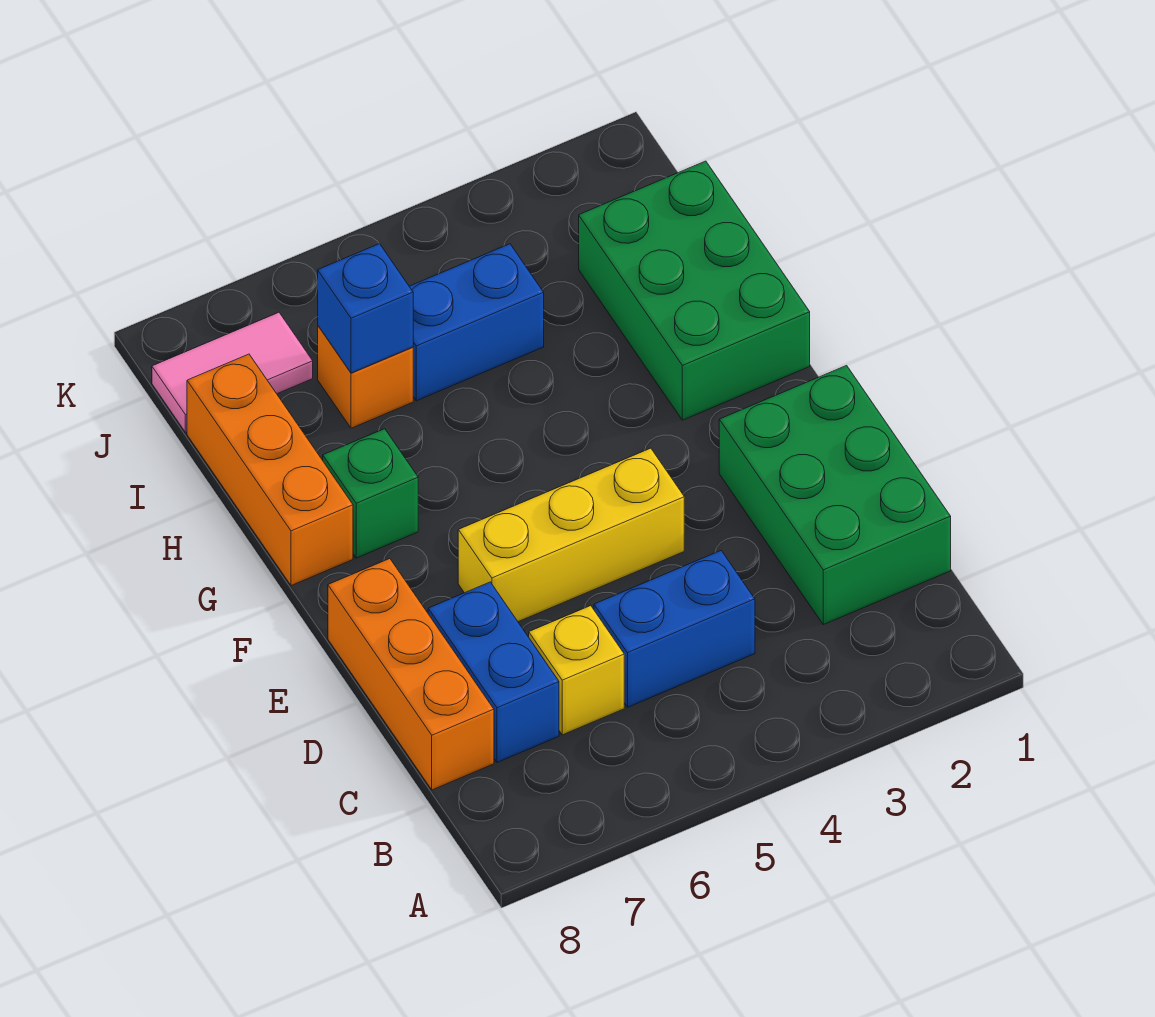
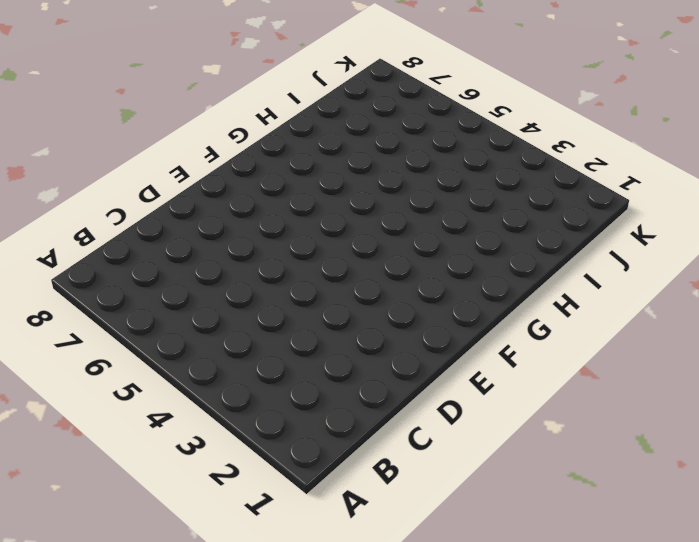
none -> green brick C1:E2 level 1
none -> blue brick C4:C5 level 1
none -> yellow brick C6 level 1

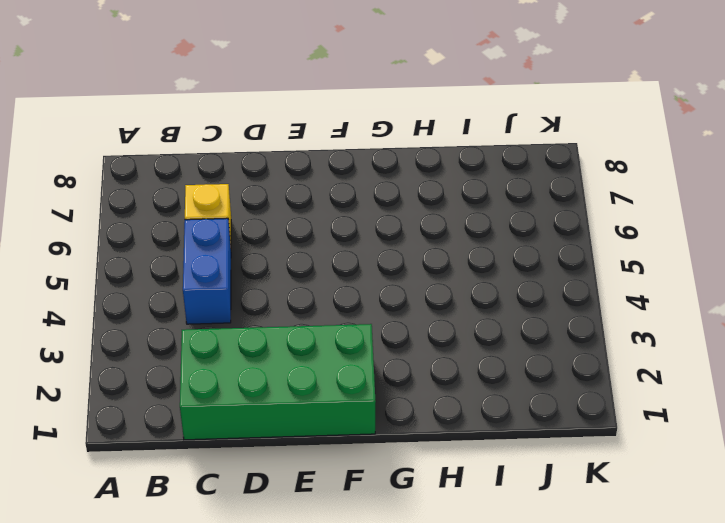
green brick C1:F2 level 1 -> green brick C1:E2 level 1
none -> blue brick C7:D7 level 1
none -> orange brick C8:E8 level 1
none -> yellow brick E4:E6 level 1

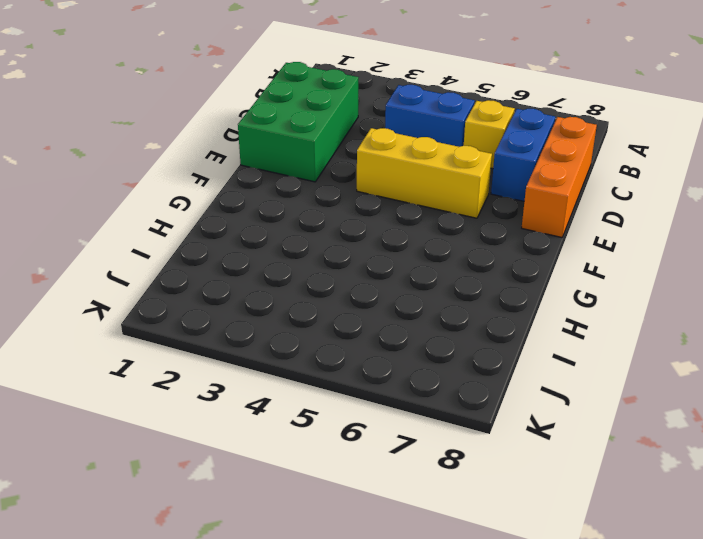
none -> green brick G1:I2 level 1
none -> green brick G7 level 1
none -> orange brick G8:I8 level 1

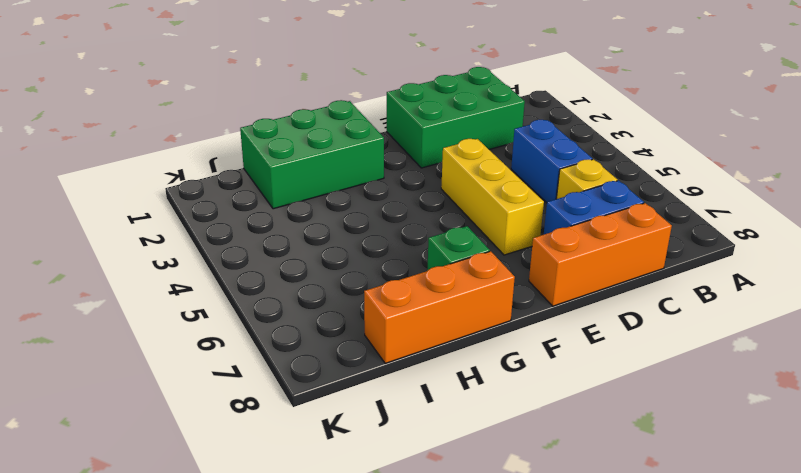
none -> blue brick I4:I5 level 1
none -> orange brick I6 level 1
none -> pink tile J7:J8 level 1

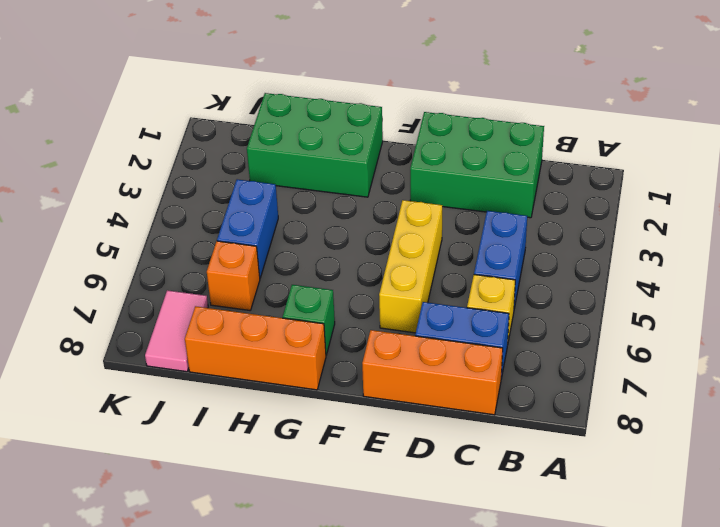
none -> blue brick I6 level 2

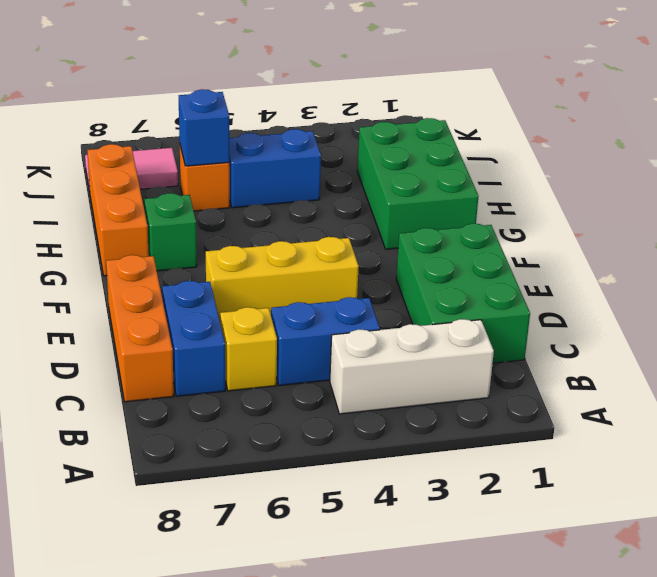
white brick B2:B4 level 1 -> none

